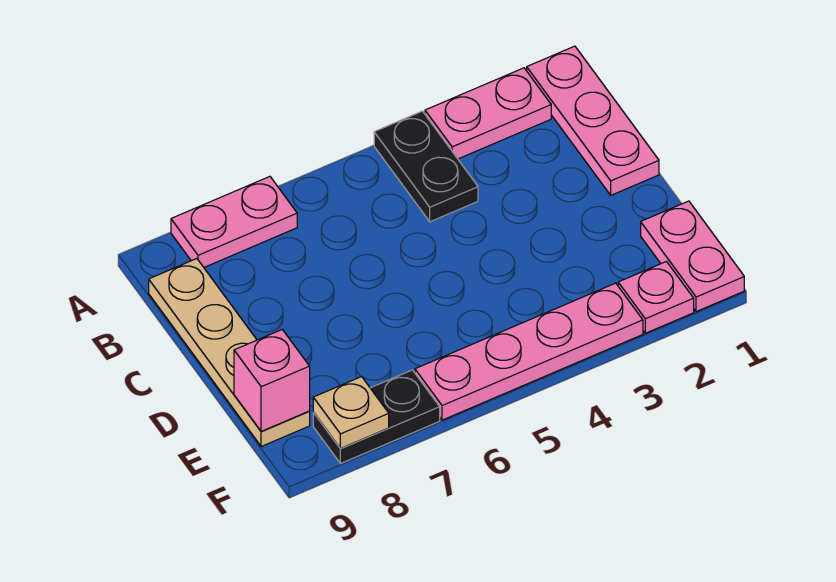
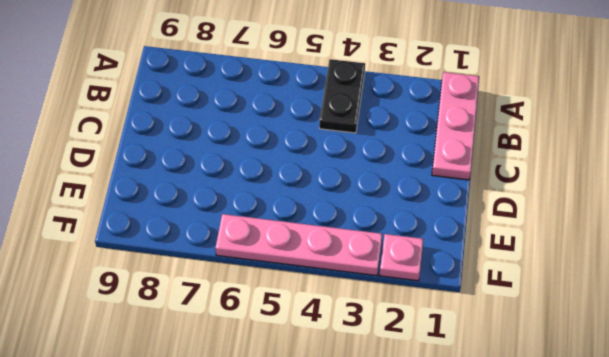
none -> pink plate A2:A3 level 1
none -> pink plate A7:A8 level 1

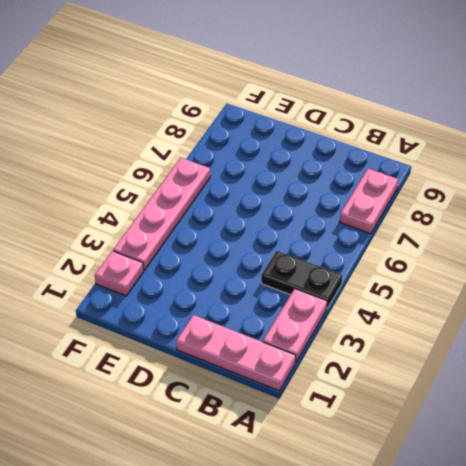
none -> tan plate B9:E9 level 1
none -> pink plate E1:F1 level 1

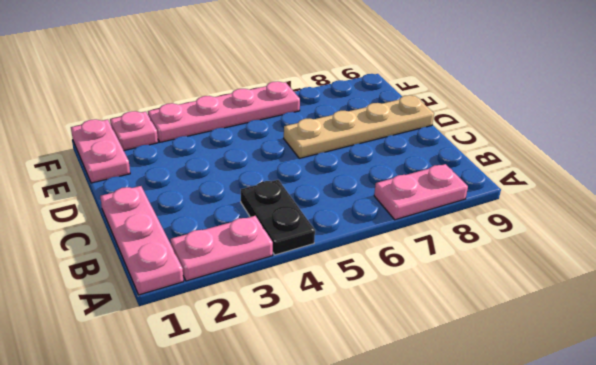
tan plate D6:D9 level 1 -> tan plate B9:E9 level 1
none -> black plate F7:F8 level 1
none -> pink brick E9 level 2

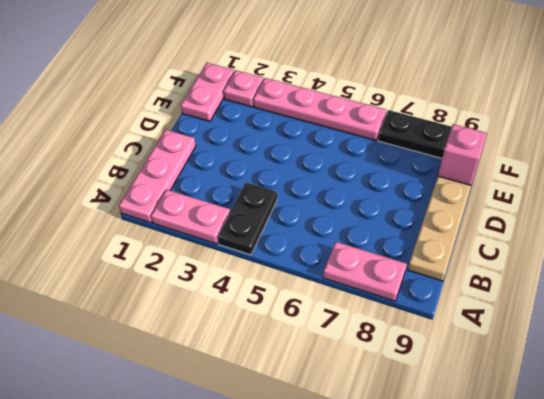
none -> tan plate F8 level 2

